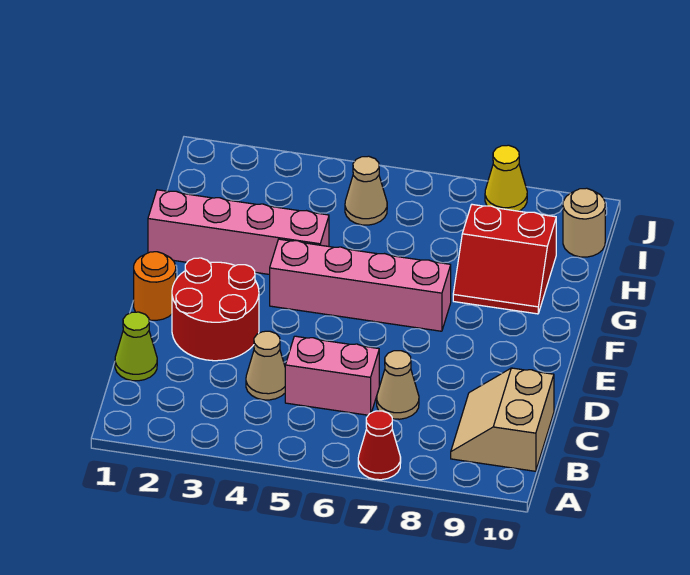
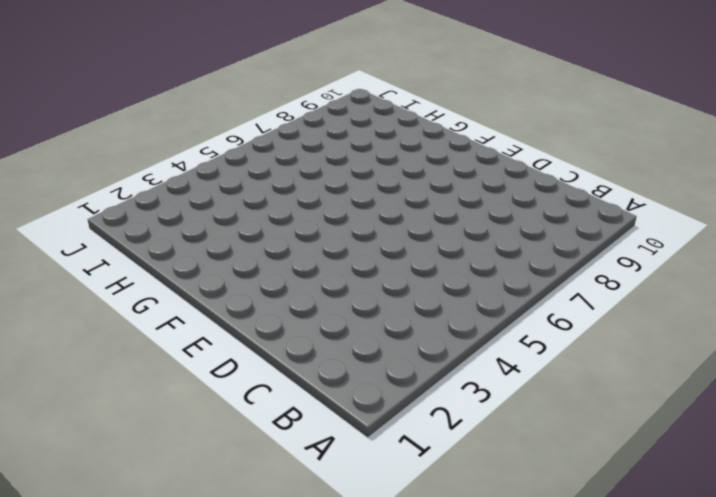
none -> red cone A7 level 1
none -> tan slope B9:C10 level 1 top 10
none -> lime cone C1 level 1

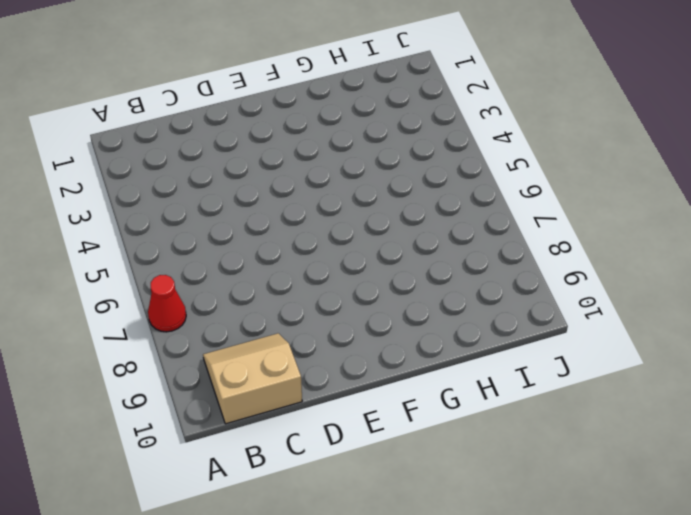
none -> lime cone C1 level 1
none -> tan cone C4 level 1
none -> pink brick C5:C6 level 1

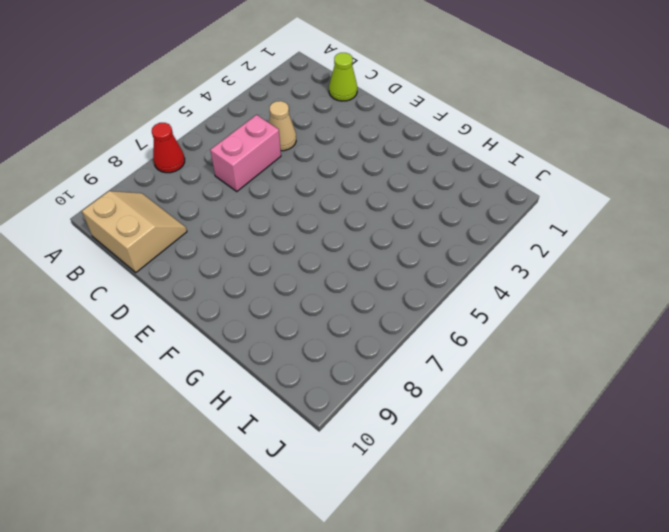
none -> tan cone C7 level 1
none -> red round brick D2:E3 level 1
none -> orange round brick E1 level 1

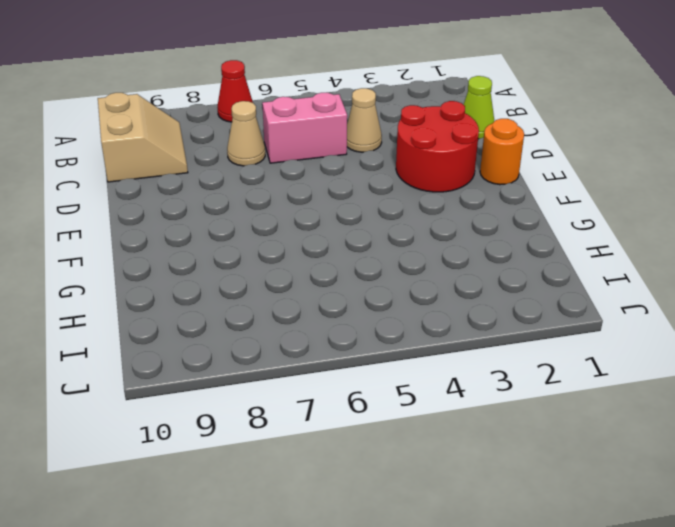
none -> pink brick F4:F7 level 1
none -> pink brick G1:G4 level 1
none -> red slope G8:H9 level 1 top H

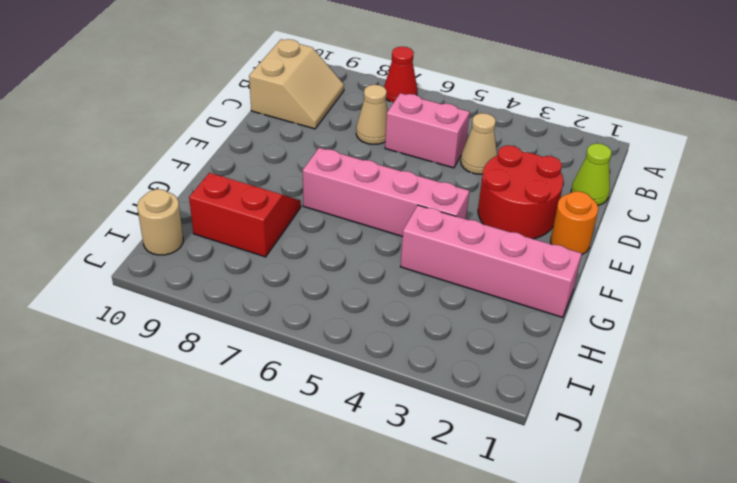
none -> tan cone I5 level 1
none -> yellow cone J8 level 1

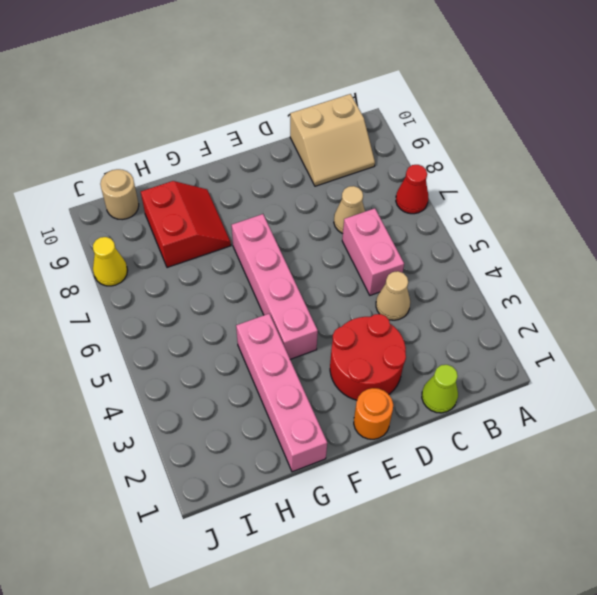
none -> tan cone I5 level 1

